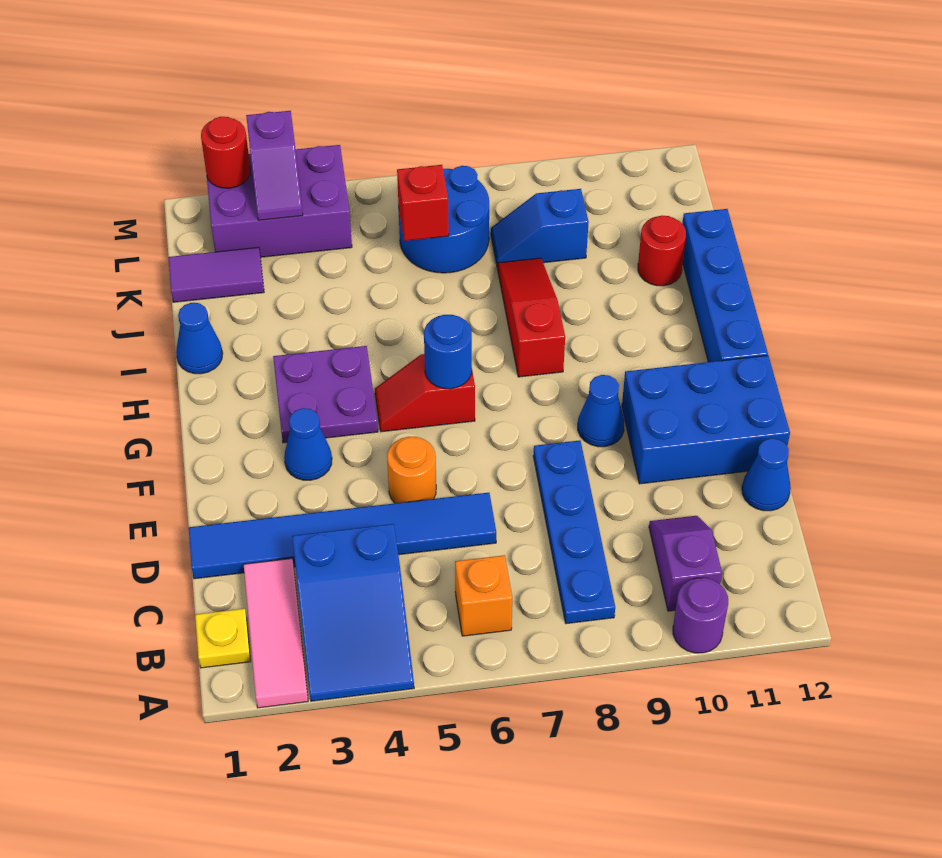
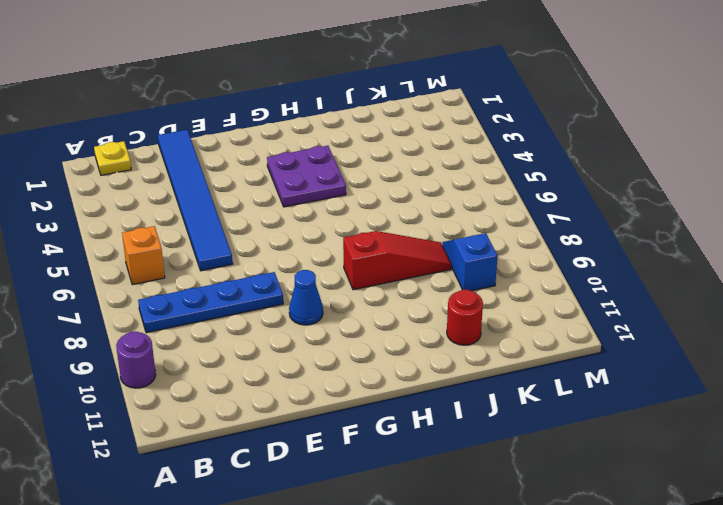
none -> pink tile A2:C2 level 1
none -> blue slope A3:C4 level 1 top C
none -> purple slope B10:C10 level 1 top B

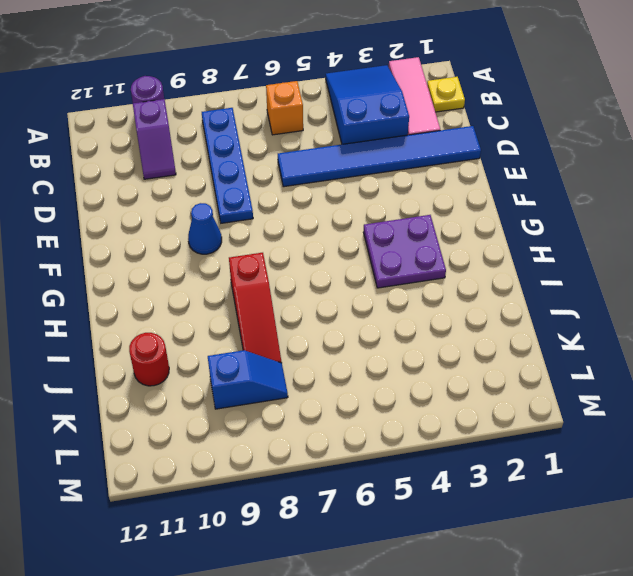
none -> blue cone D12 level 1
none -> orange round brick E5 level 1
none -> blue brick E10:F12 level 1

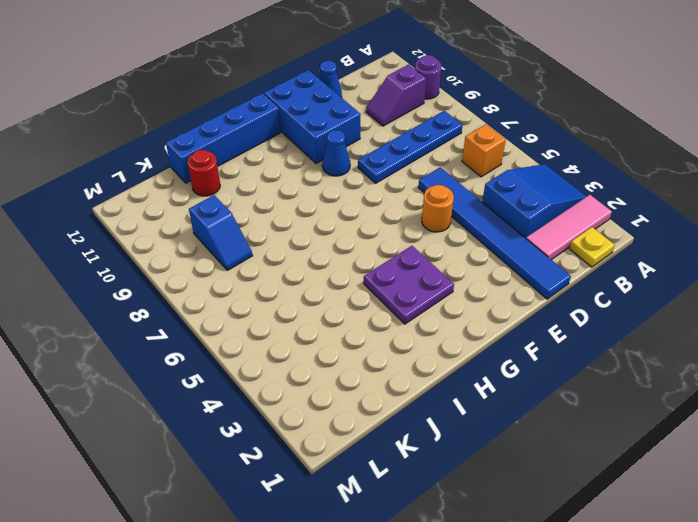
none -> blue cone F3 level 1
none -> red slope G5:G6 level 1 top 6
none -> red slope H8:J8 level 1 top H

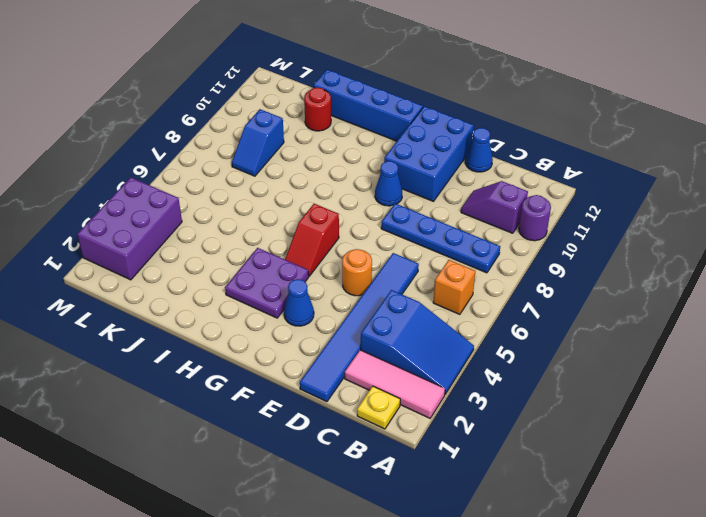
none -> red slope H8:J8 level 1 top H
none -> blue cone I1 level 1
none -> purple tile K1:K2 level 1

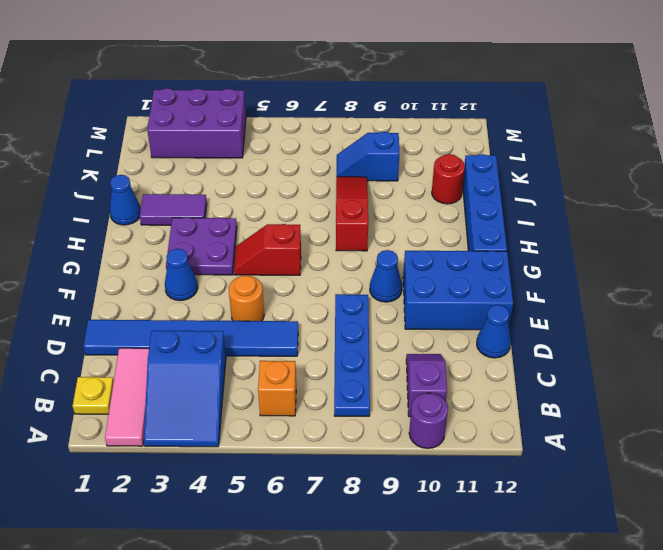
purple tile I2:I3 level 1 -> purple tile K1:K2 level 1
none -> blue round brick K6:L7 level 1
none -> blue round brick G6 level 2
none -> red brick K6 level 2

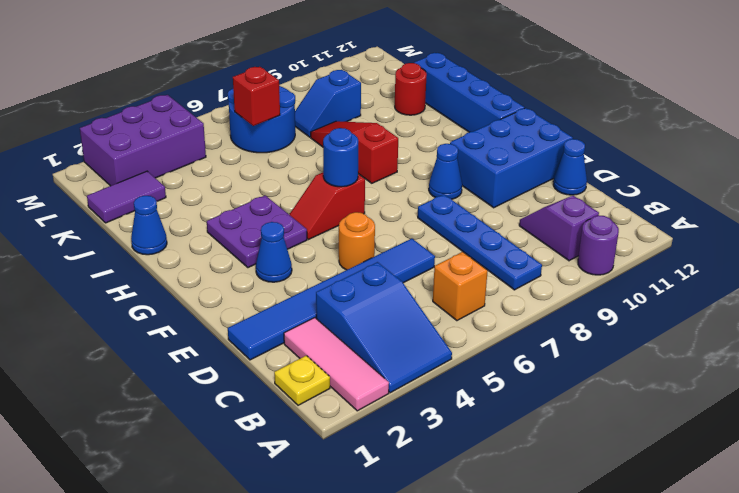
none -> purple slope L3:M3 level 2 top M
none -> red round brick M2 level 2

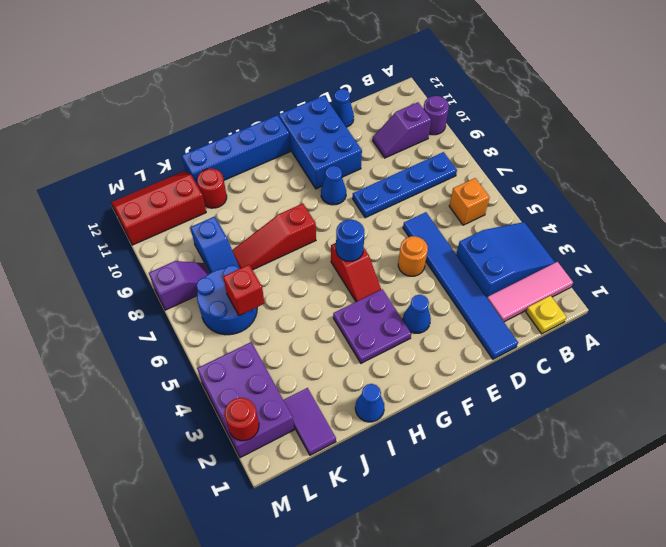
red slope K11:M12 level 1 top 11 -> none
purple slope L8:M8 level 1 top M -> purple slope L3:M3 level 2 top M

